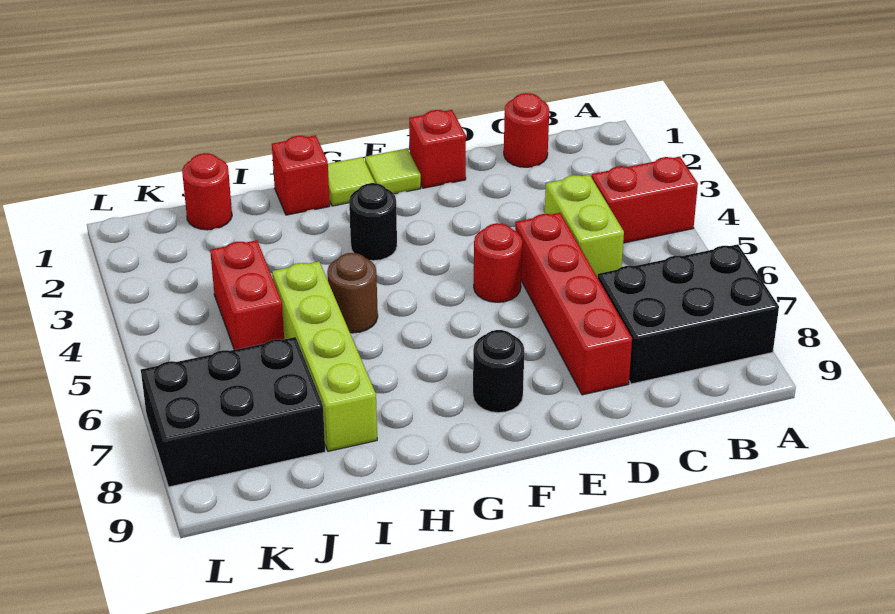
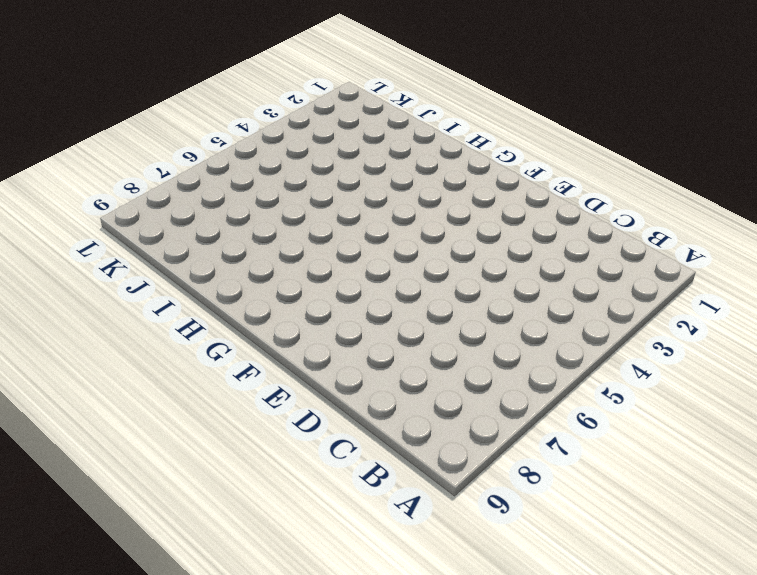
none -> red brick A4:B4 level 1
none -> black brick A7:C8 level 1
none -> red round brick C1 level 1

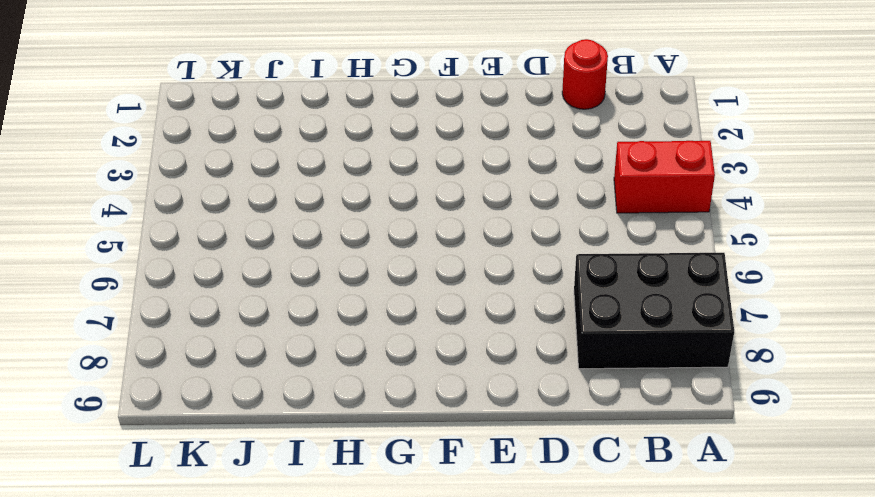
none -> lime brick C4:C5 level 1
none -> red brick D5:D8 level 1
none -> red brick E1 level 1

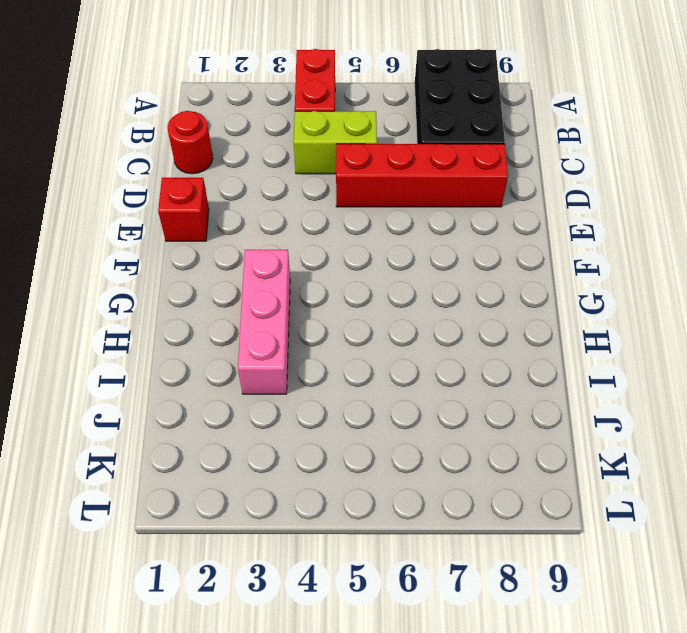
pink brick G3:I3 level 1 -> black round brick G3 level 1
none -> red round brick E5 level 1
none -> lime tile F1 level 1
none -> black round brick F8 level 1

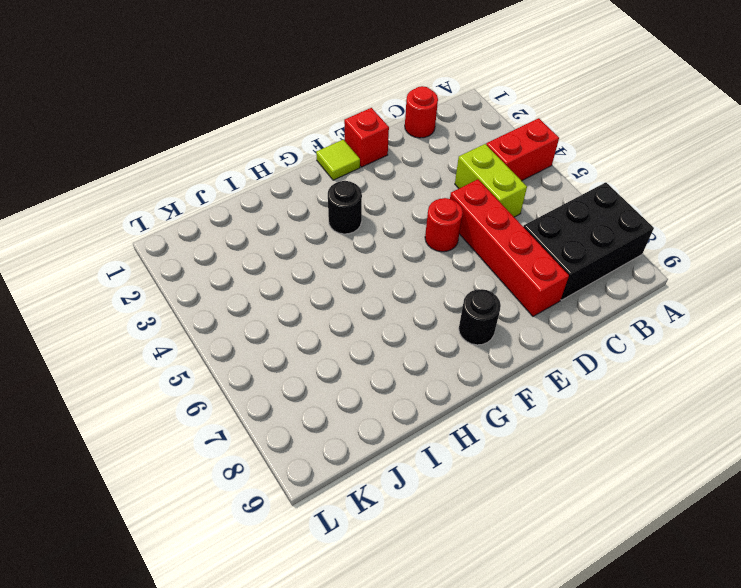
none -> lime tile G1 level 1
none -> red brick H1 level 1
none -> brown round brick H5 level 1

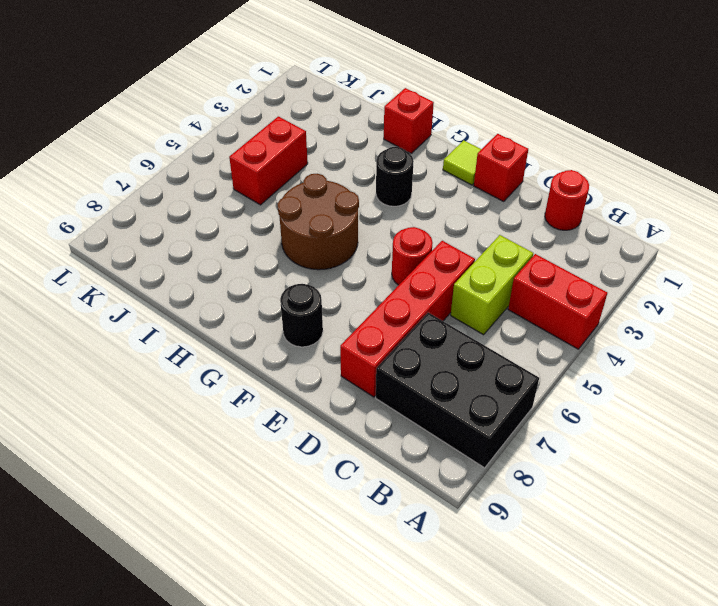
brown round brick G5:H6 level 1 -> brown round brick H5 level 1
none -> lime tile G1 level 1
none -> lime brick I5:I8 level 1
none -> red round brick J1 level 1

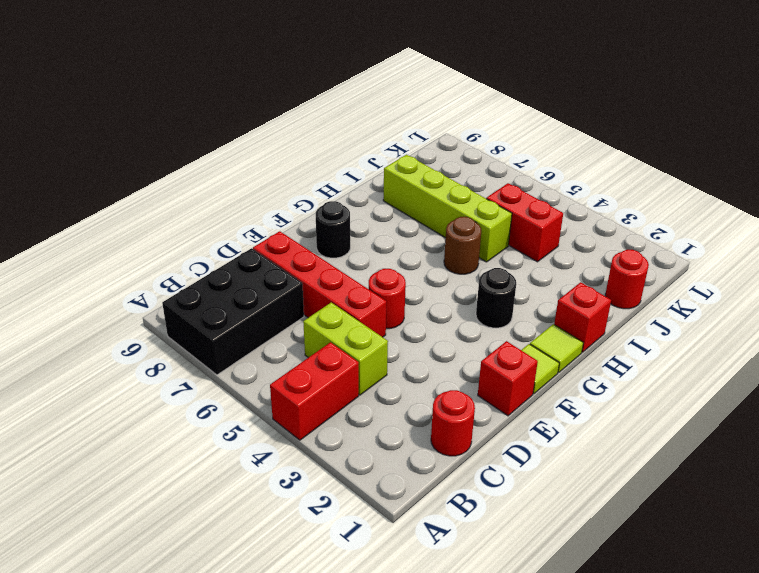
none -> black brick J7:L8 level 1

